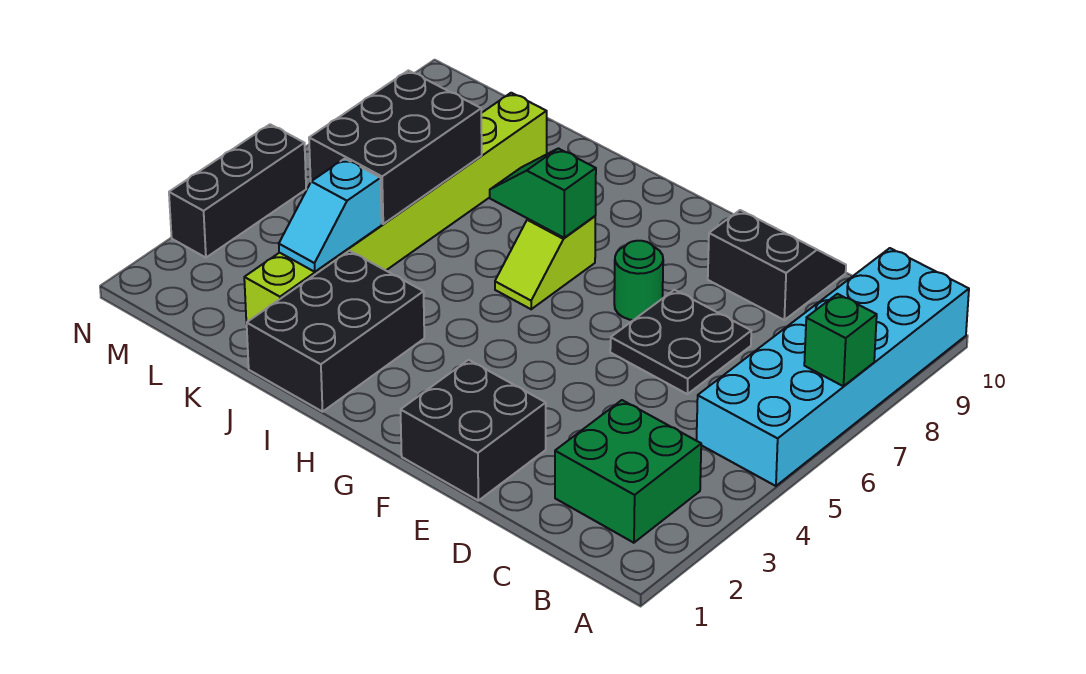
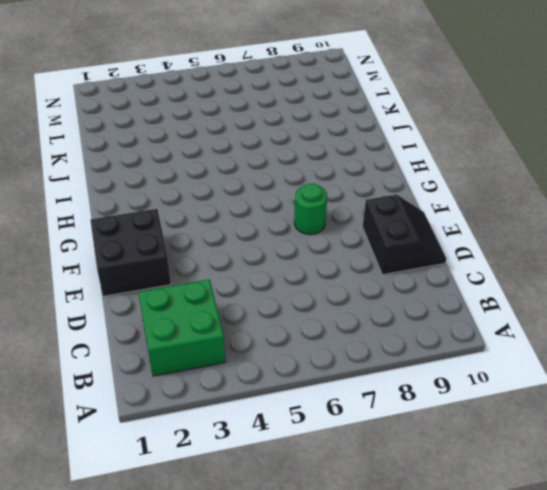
none -> cyan brick A5:B10 level 1
none -> black plate D6:E7 level 1
none -> lime slope H6:H7 level 1 top 7

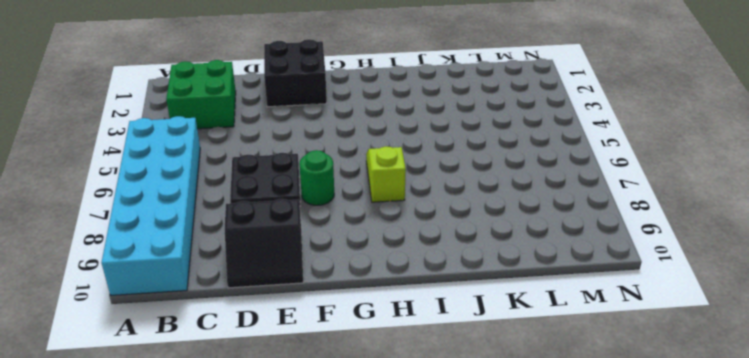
none -> black brick I1:J3 level 1
none -> lime brick K2:K9 level 1
none -> black brick N3:N5 level 1

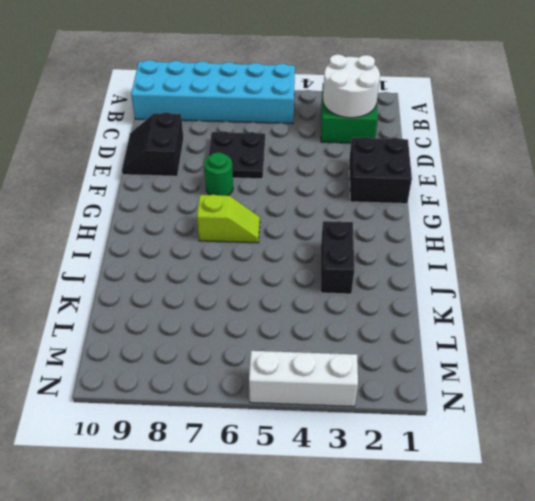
white round brick B2:C3 level 2 -> none
black brick I3:J3 level 1 -> black brick I1:J3 level 1
white brick N3:N5 level 1 -> black brick N3:N5 level 1
none -> lime brick K2:K9 level 1
none -> green brick A7 level 2
none -> green slope H7:I7 level 2 top H

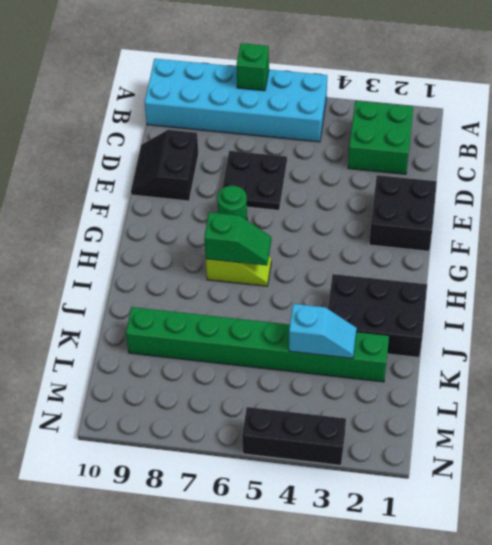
green slope H6:H7 level 2 top 7 -> green slope H7:I7 level 2 top H
green brick K2:K9 level 1 -> lime brick K2:K9 level 1
none -> black brick K5:L7 level 2

